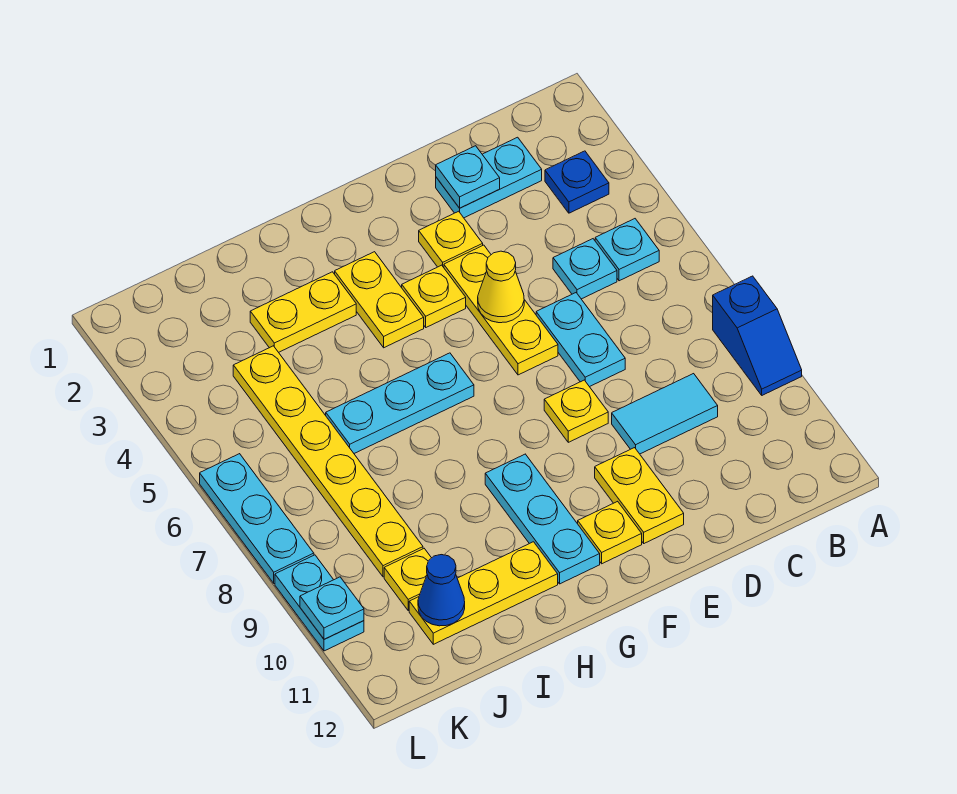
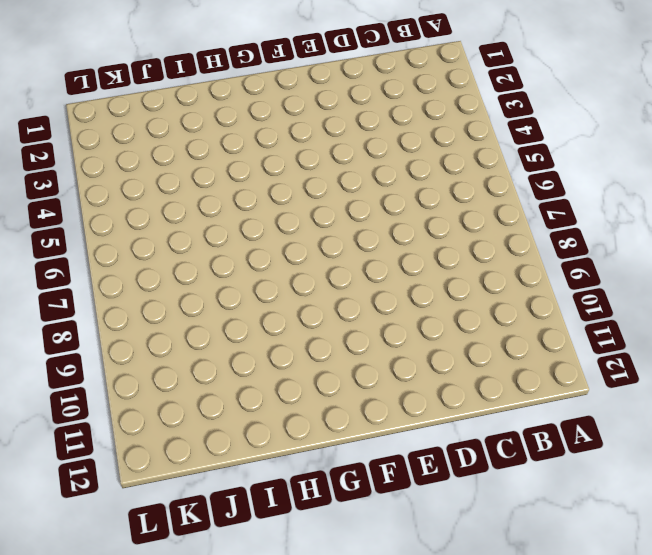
none -> blue slope A8:A9 level 1 top 8
none -> blue plate B3 level 1
none -> cyan plate B5 level 1

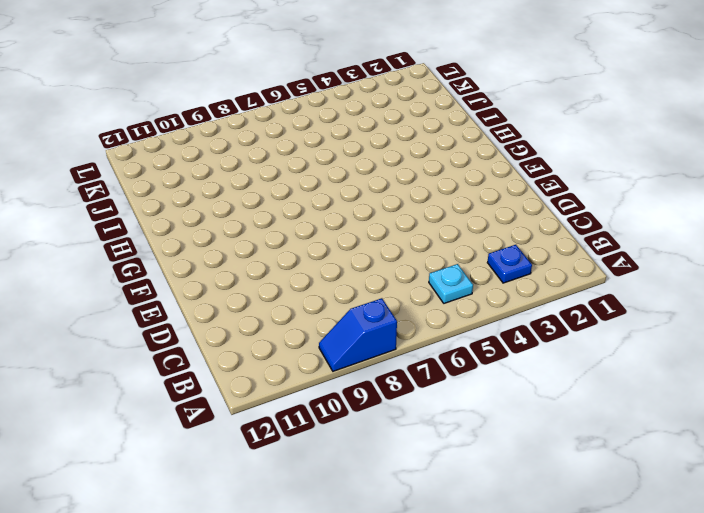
none -> cyan plate C2:D2 level 1
none -> cyan plate C5 level 1
none -> cyan tile C9:D9 level 1

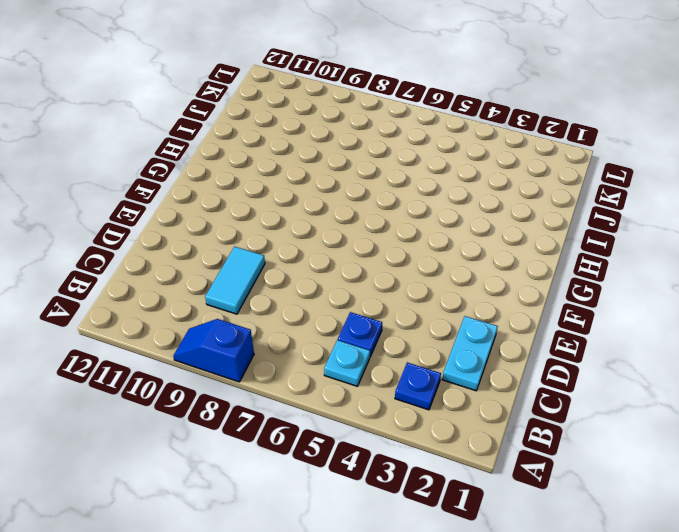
blue plate C5 level 1 -> cyan plate C5 level 1
none -> cyan plate D6:D7 level 1
none -> yellow plate E3 level 1
none -> yellow plate E4:E6 level 1

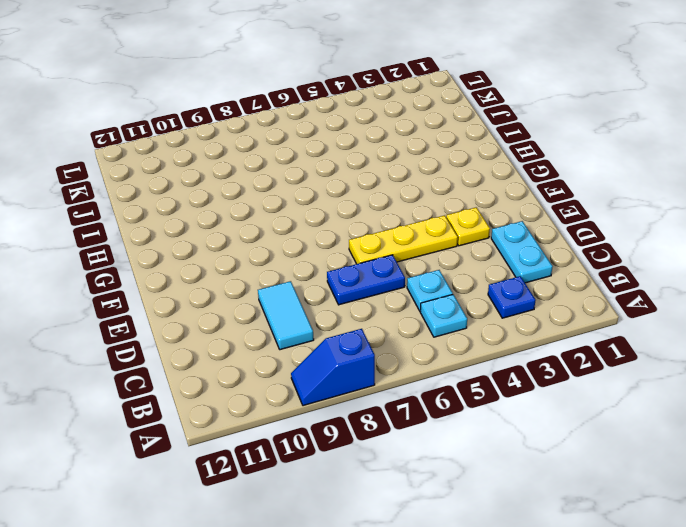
blue plate D6:D7 level 1 -> cyan plate D6:D7 level 1
none -> yellow plate E8 level 1
none -> yellow plate E10:E11 level 1
none -> yellow plate F4 level 1

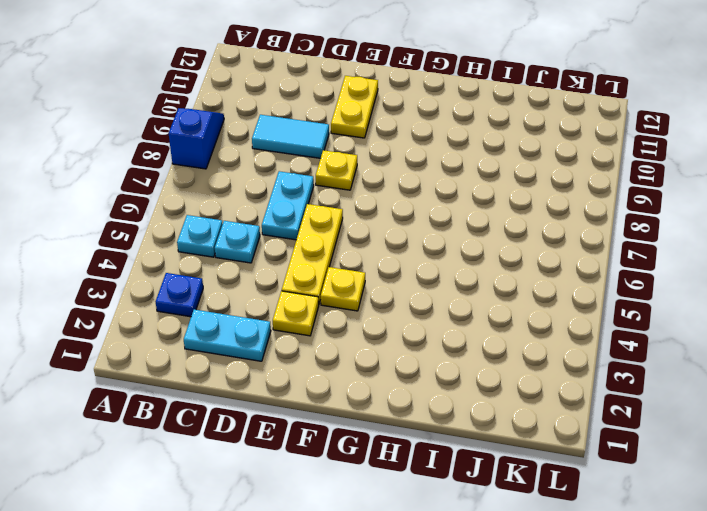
none -> yellow plate F11 level 1
none -> yellow plate G3:G4 level 1
none -> cyan plate G6:I6 level 1

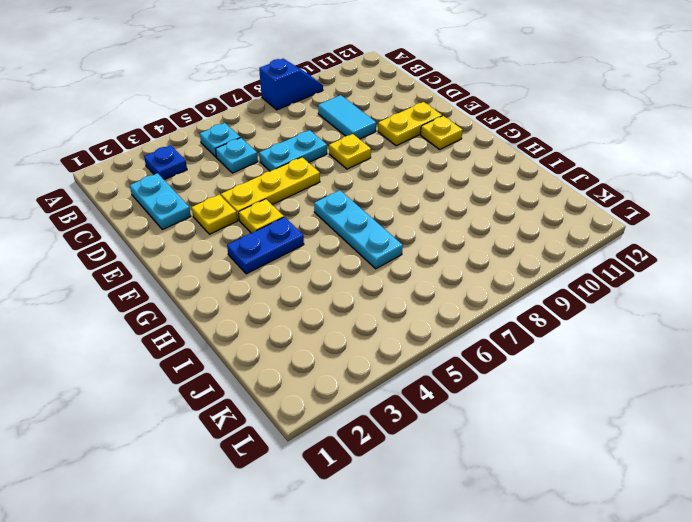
blue plate G3:G4 level 1 -> yellow plate G3:G4 level 1
none -> cyan plate G9:G11 level 1
none -> yellow plate H3:I3 level 1
none -> yellow plate H11:J11 level 1

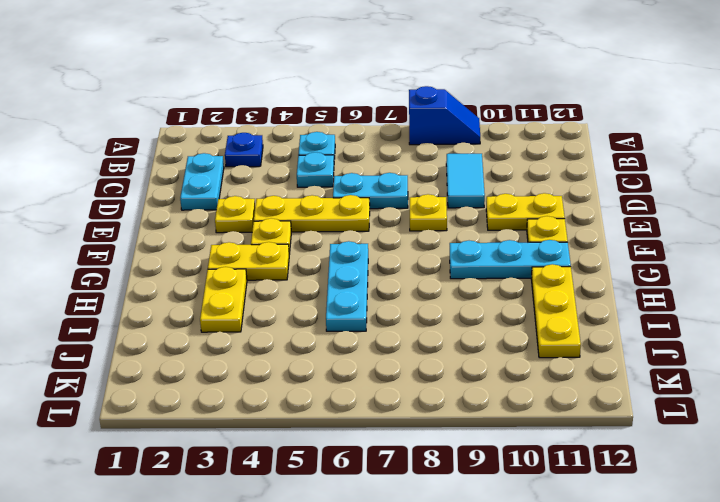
none -> yellow plate J4:J9 level 1
none -> yellow plate J10 level 1
none -> cyan plate L6:L8 level 1

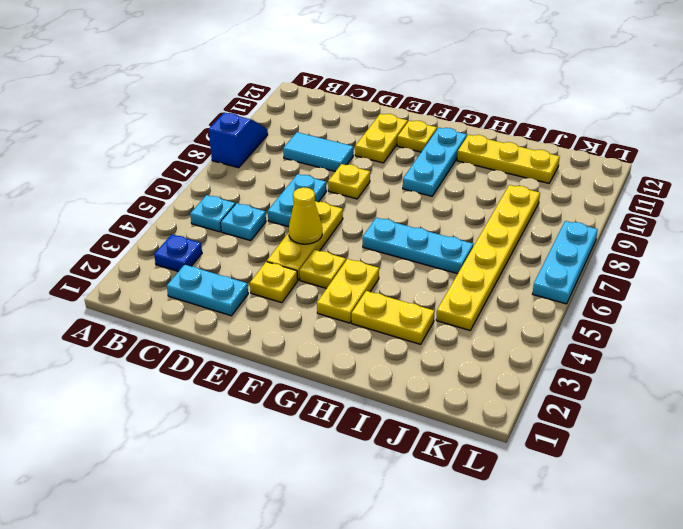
none -> yellow plate J10 level 1
none -> cyan plate L9:L10 level 1
none -> cyan plate D2 level 2

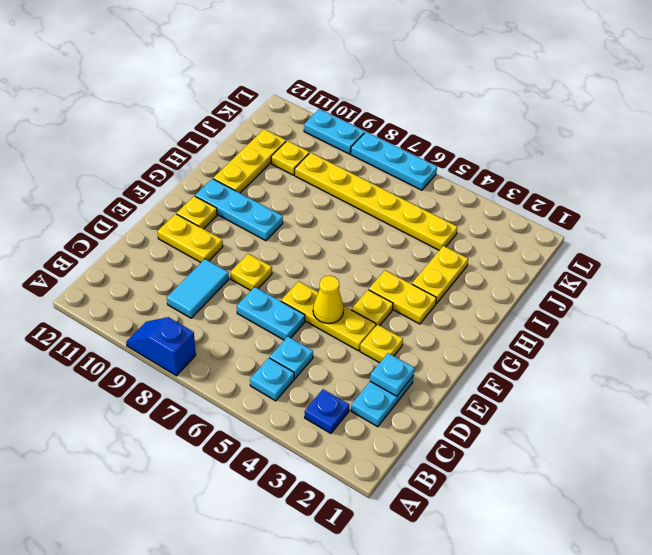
none -> cyan plate G6:I6 level 1
none -> blue cone J11 level 2
none -> cyan plate L10 level 2

